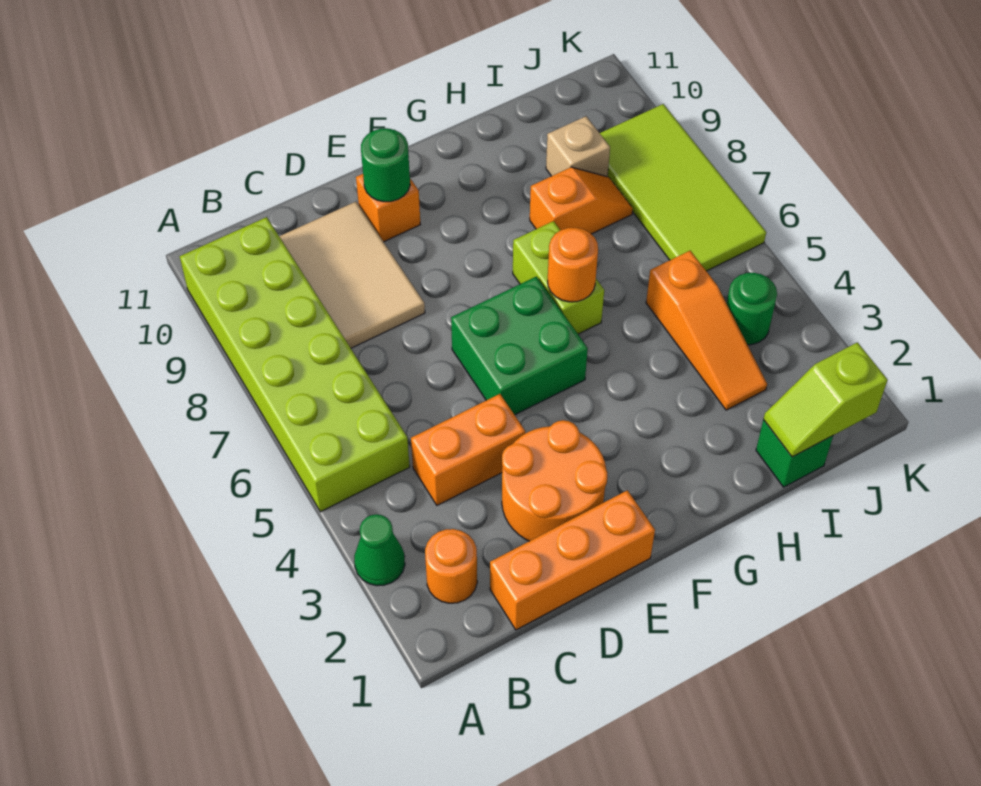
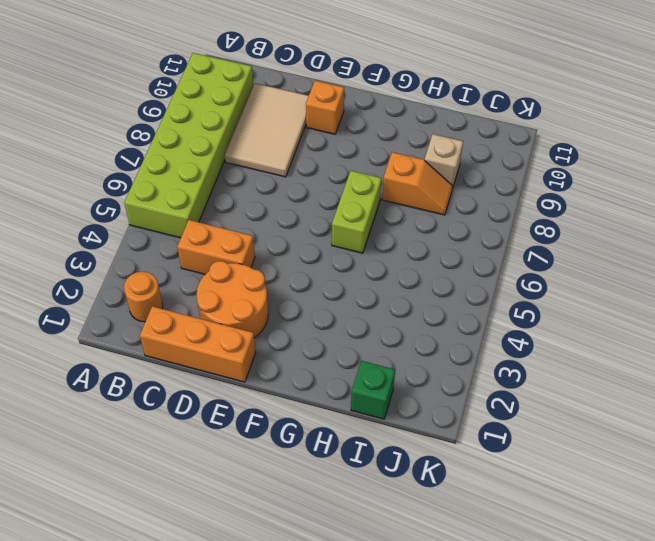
none -> green cone A3 level 1
none -> green brick E5:F6 level 1
none -> orange slope I3:I5 level 1 top 5

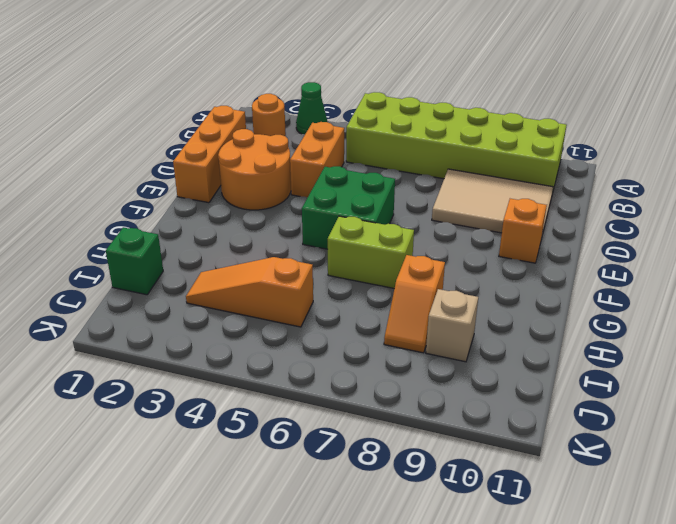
none -> green round brick J4 level 1
none -> lime tile J6:K9 level 1
none -> green round brick E10 level 2

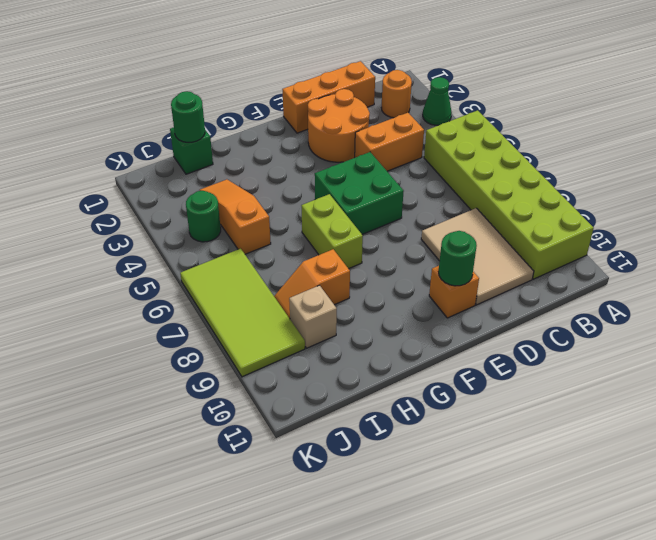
green round brick I1 level 2 -> lime slope I1:J1 level 2 top J
none -> orange round brick G6 level 2

